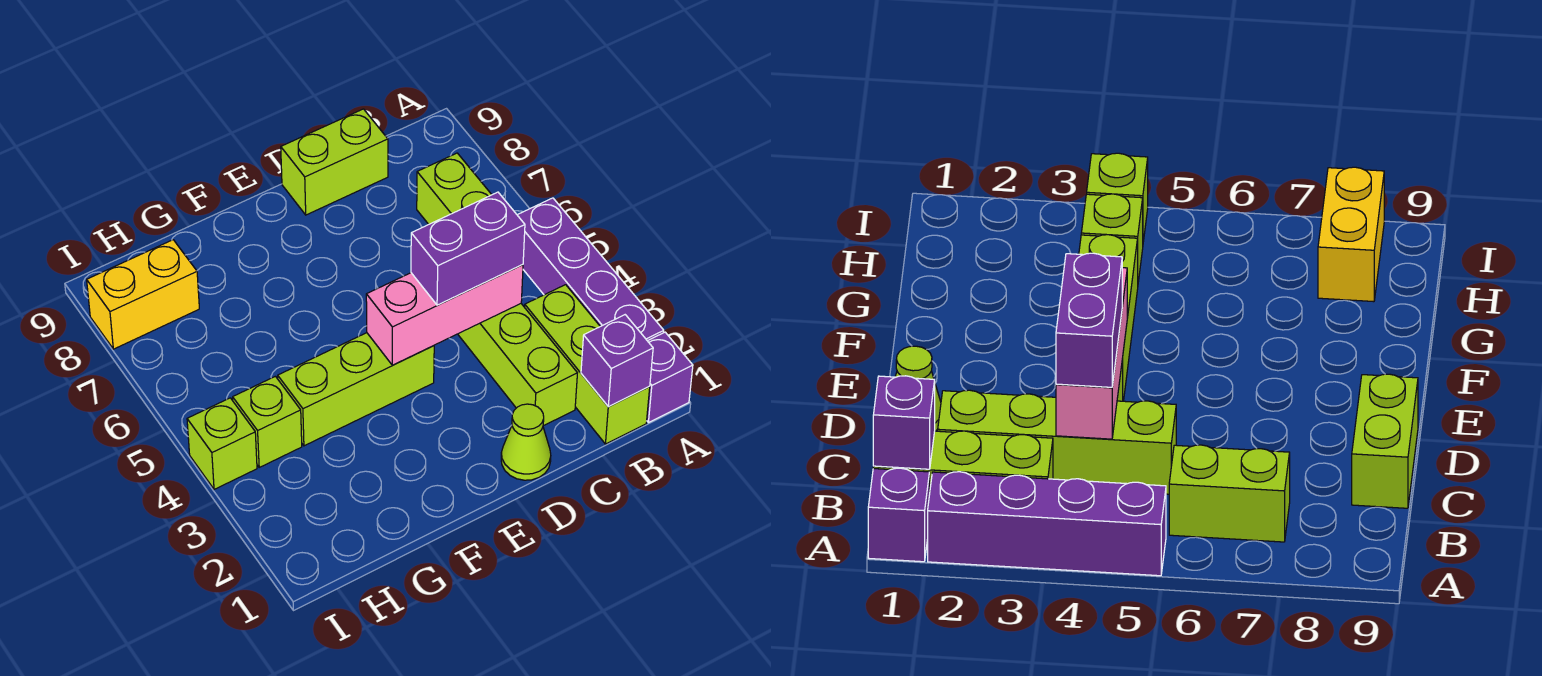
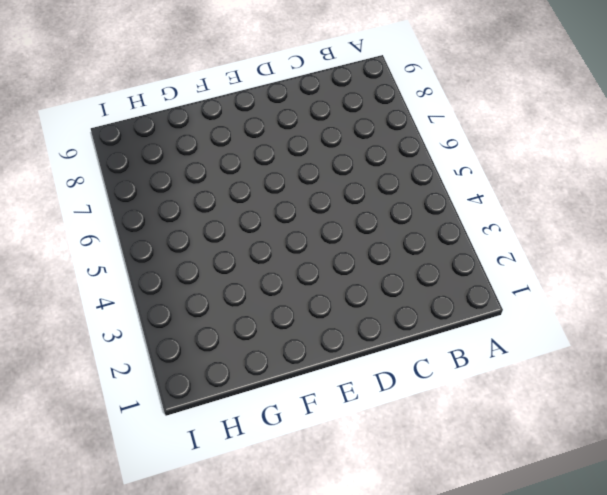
none -> purple brick A1 level 1
none -> purple brick A2:A5 level 1
none -> lime brick B1:B3 level 1

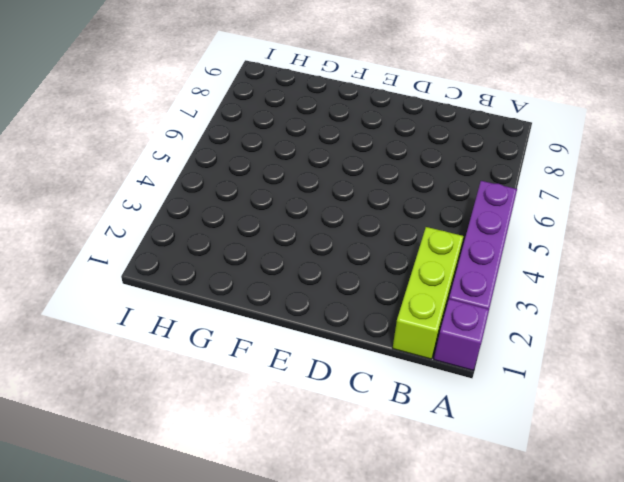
none -> lime brick B6:B7 level 1
none -> lime brick C2:C5 level 1
none -> lime brick C9:D9 level 1

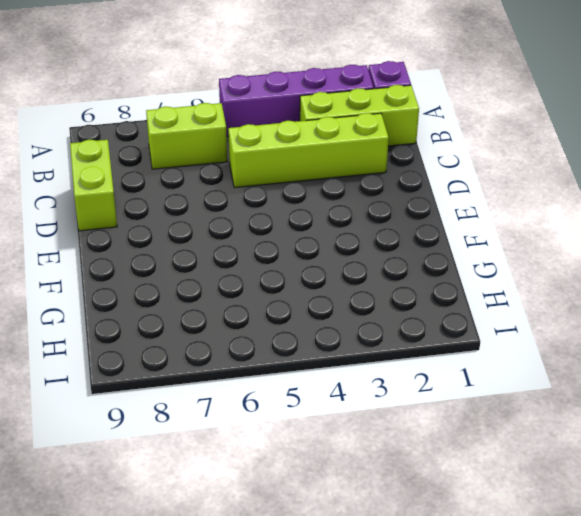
none -> lime cone D1 level 1
none -> lime brick E4:G4 level 1
none -> lime brick H4 level 1

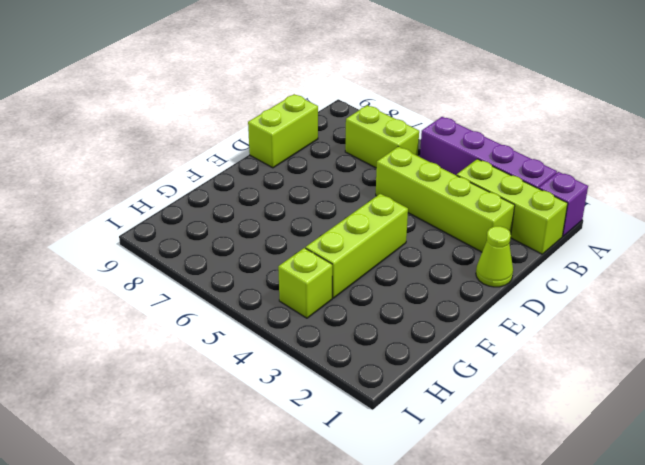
none -> yellow brick H8:I8 level 1
none -> lime brick I4 level 1
none -> purple brick B1 level 2

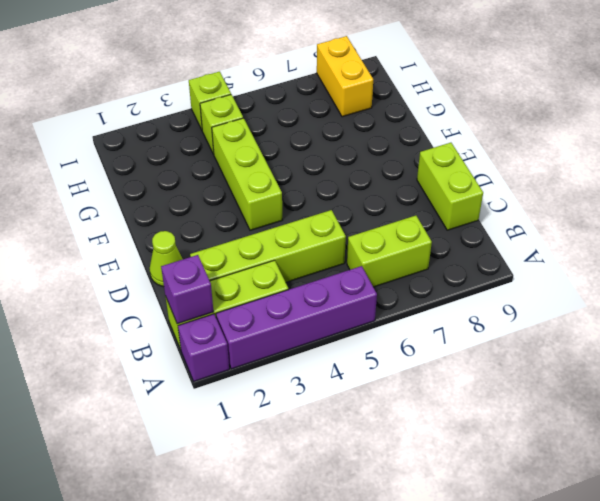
none -> pink brick C4:E4 level 2
none -> purple brick C4:D4 level 3

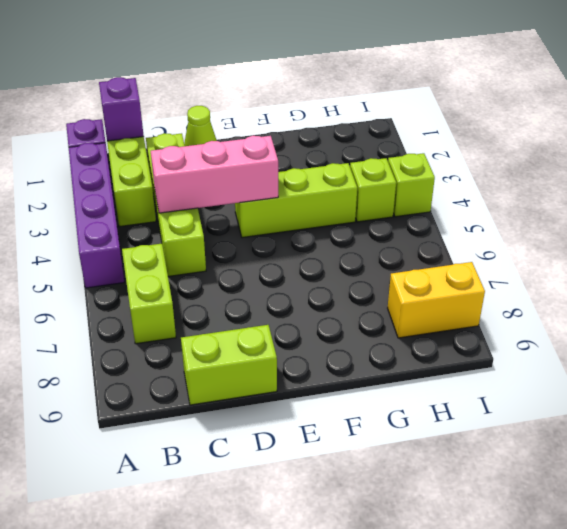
none -> purple brick C4:D4 level 3

